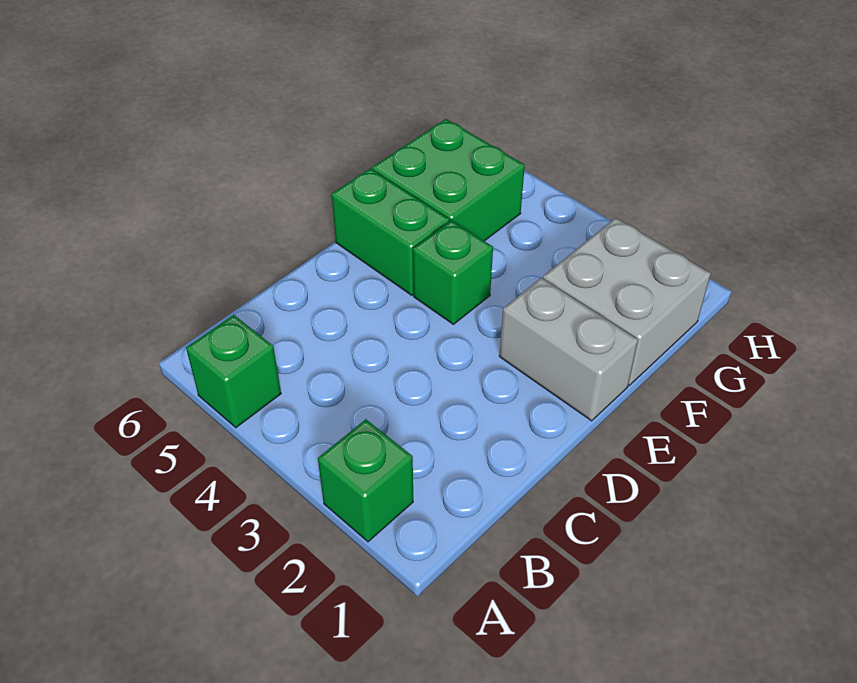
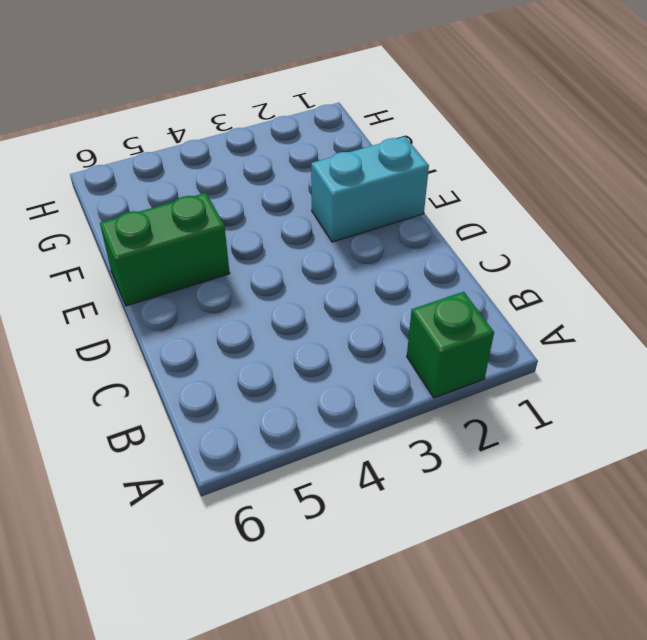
cyan brick E1:E2 level 1 -> grey brick E1:E2 level 1
none -> green brick A5 level 1
none -> green brick E4 level 1

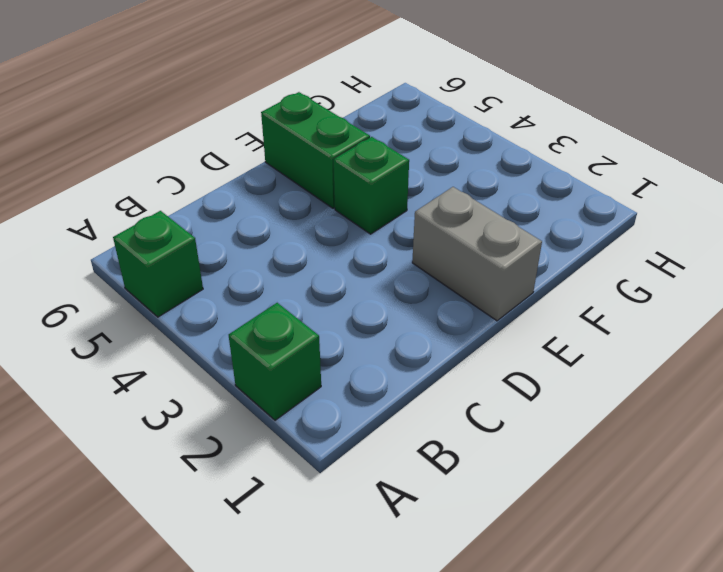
none -> grey brick F1:G2 level 1
none -> green brick F5:G6 level 1

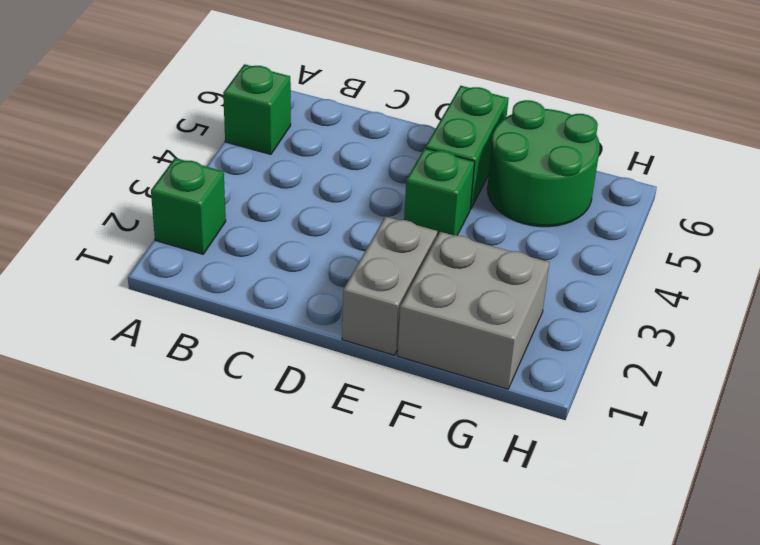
green round brick F5:G6 level 1 -> green brick F5:G6 level 1

